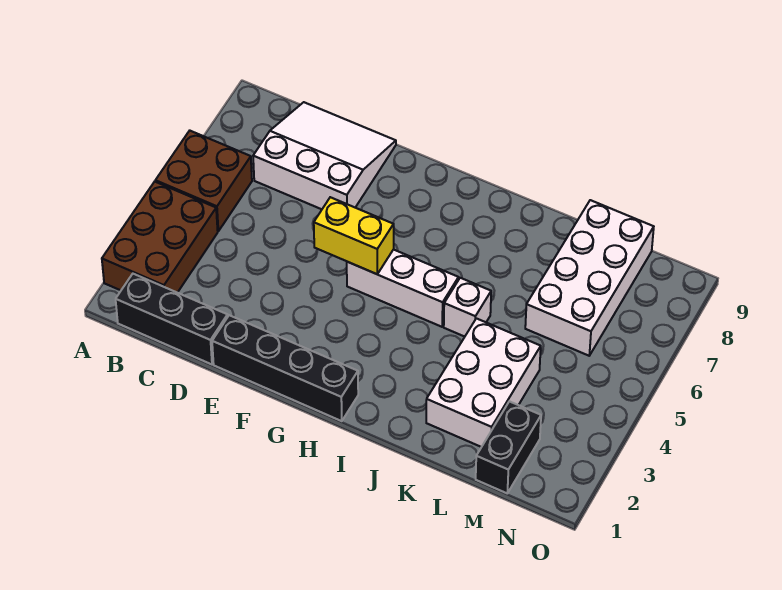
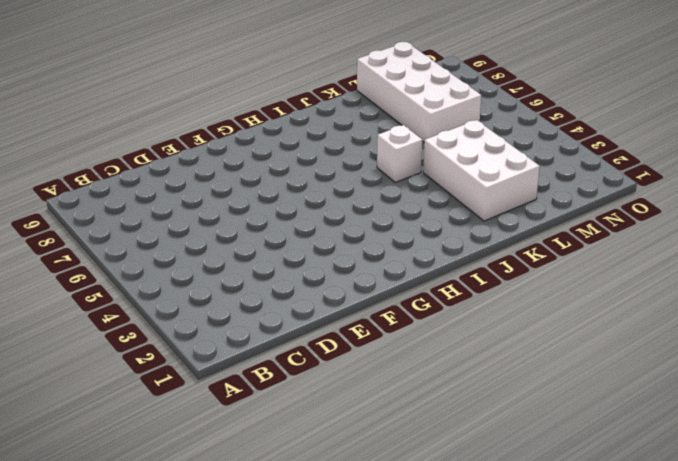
none -> brown brick A2:B4 level 1
none -> brown brick A5:B6 level 1

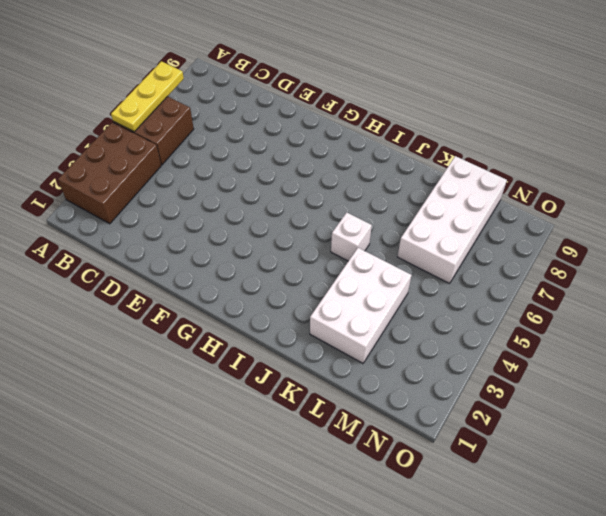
yellow plate A5:A7 level 2 -> none
none -> black brick B1:D1 level 1
none -> white slope C7:E9 level 1 top 7

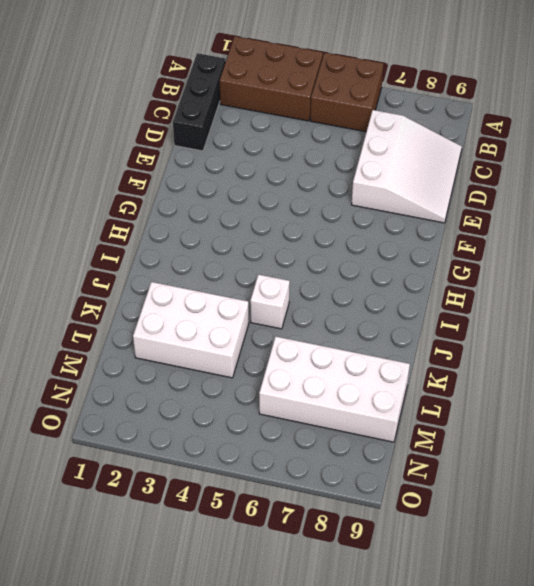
none -> black brick E1:H1 level 1
none -> white brick G5:I5 level 1

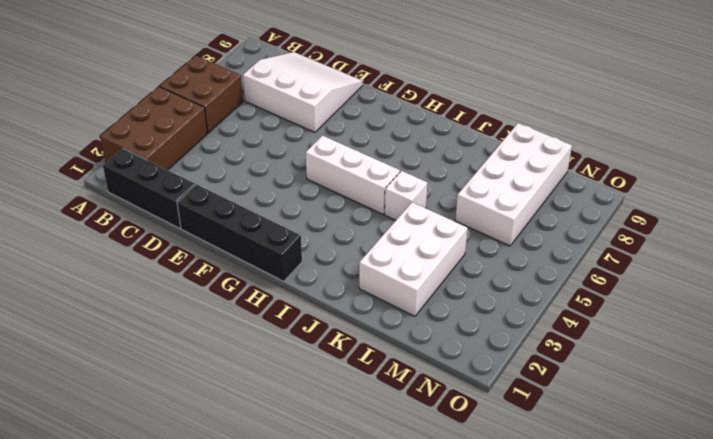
none -> black brick M1:M2 level 1
none -> yellow brick F5:G5 level 2

